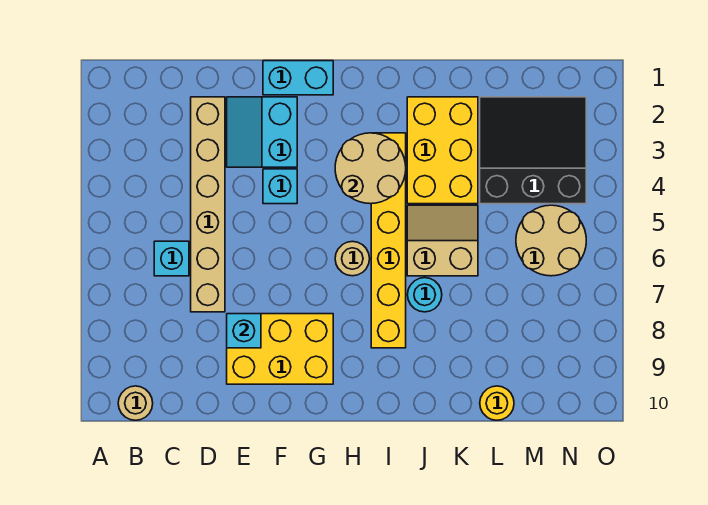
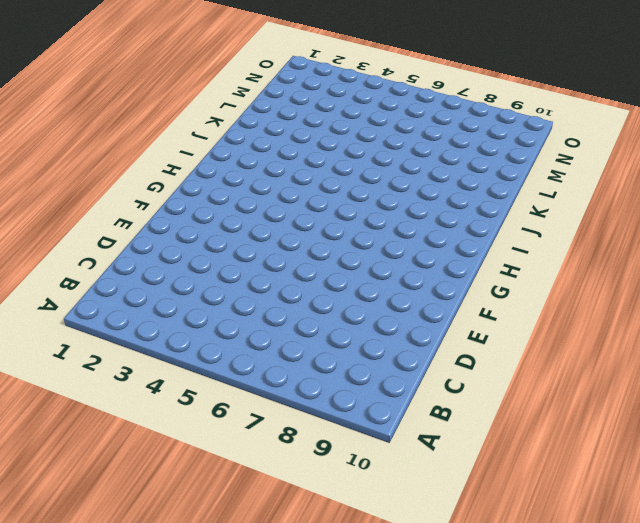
none -> tan round brick B10 level 1
none -> cyan brick C6 level 1
none -> tan brick D2:D7 level 1

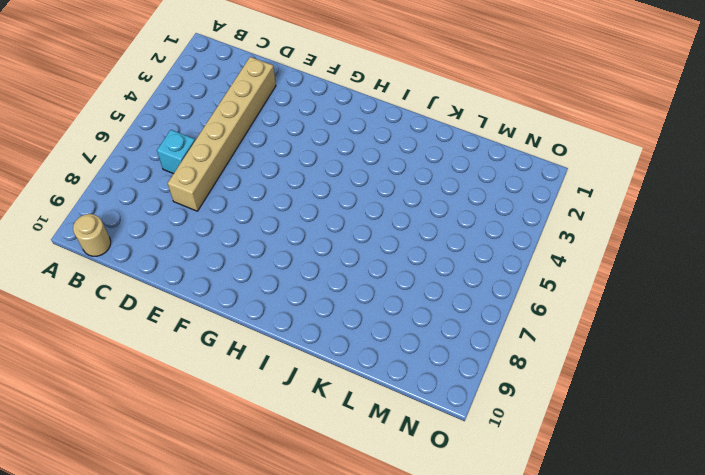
none -> cyan slope E2:F3 level 1 top F
none -> yellow brick E8:G9 level 1
none -> cyan brick F1:G1 level 1

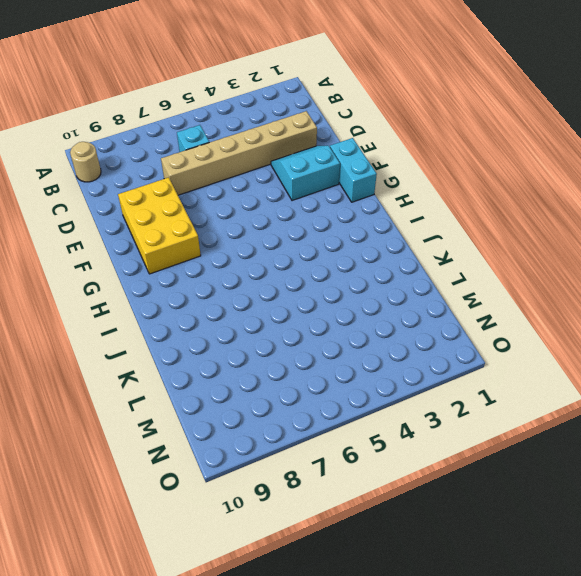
none -> cyan brick F4 level 1
none -> tan round brick H6 level 1
none -> yellow brick I3:I8 level 1

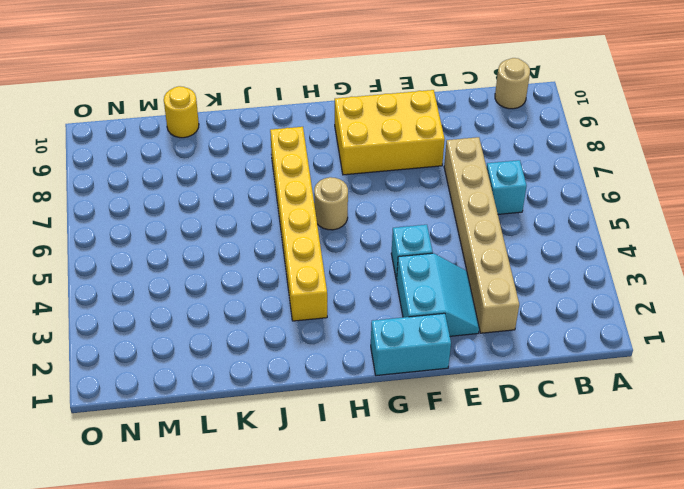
none -> yellow brick J2:K4 level 1
none -> tan slope J5:K6 level 1 top 6
none -> cyan round brick J7 level 1

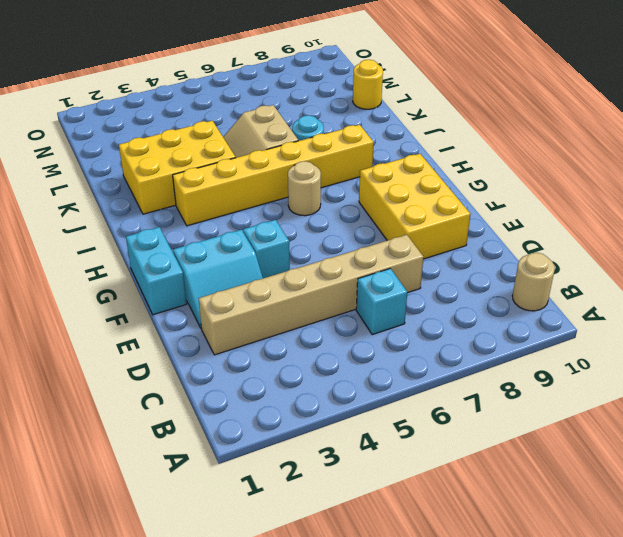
none -> black slope L2:N4 level 1 top 4
none -> tan round brick M5:N6 level 1
none -> cyan brick E8 level 2

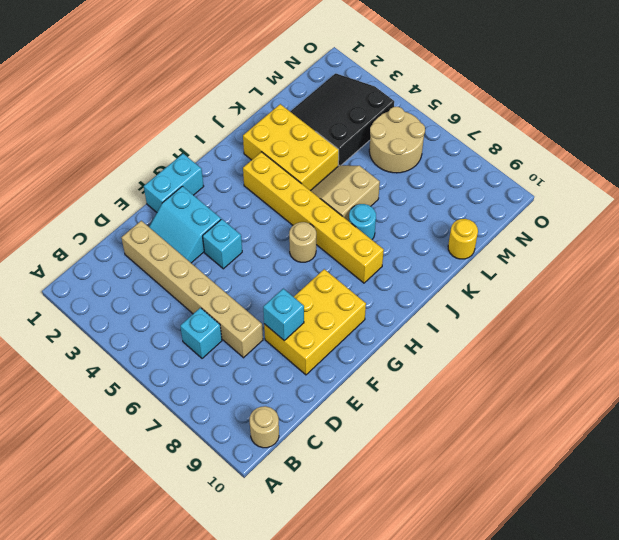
none -> tan round brick H3:I4 level 2

